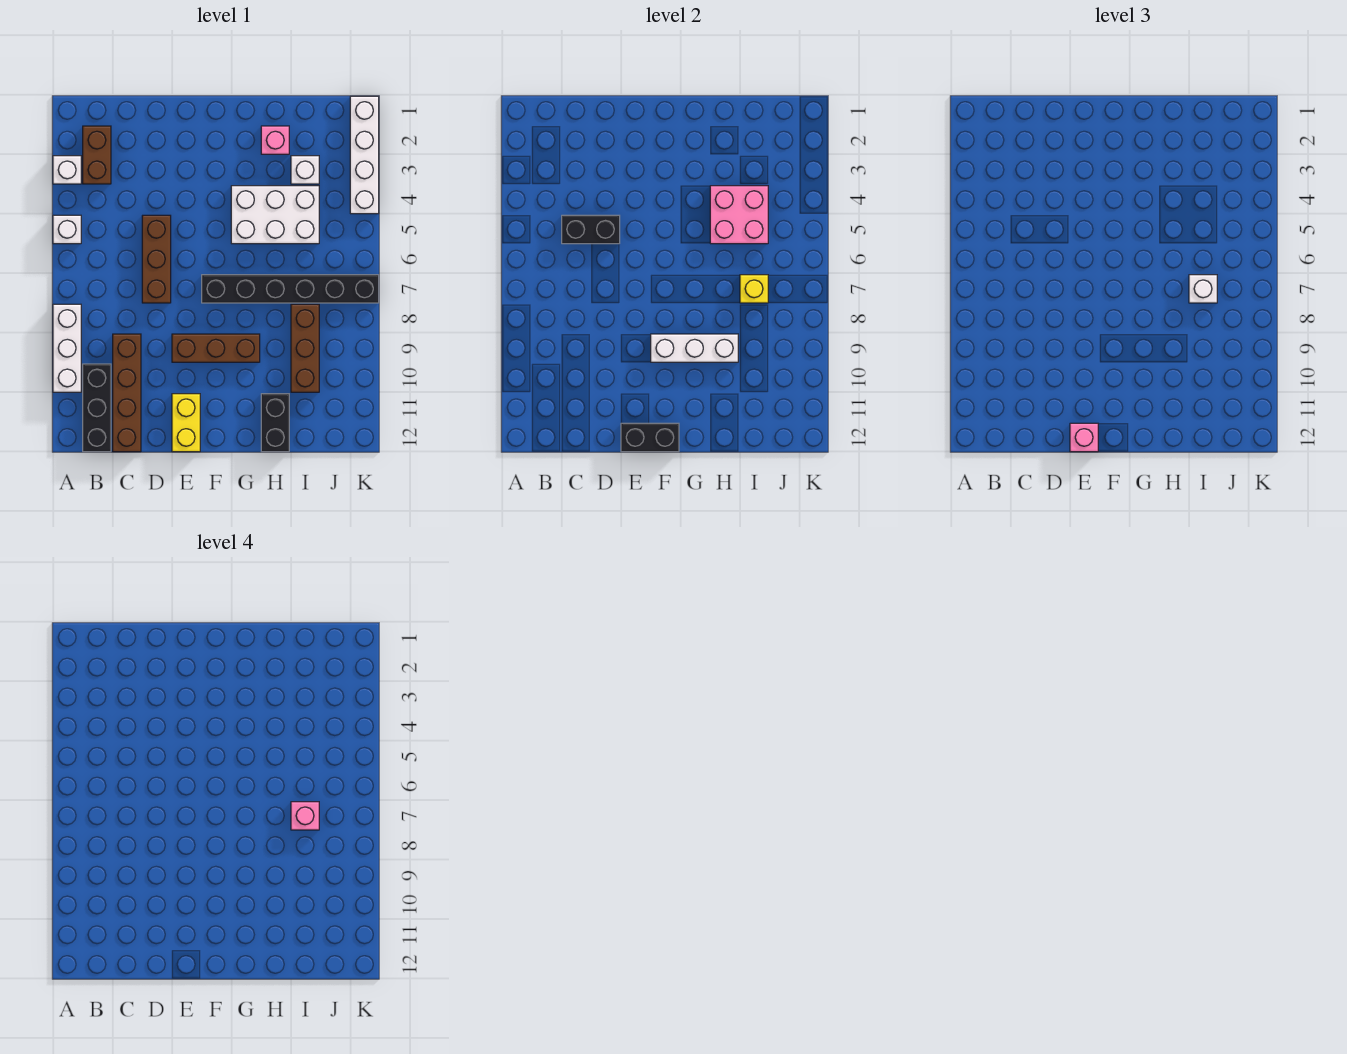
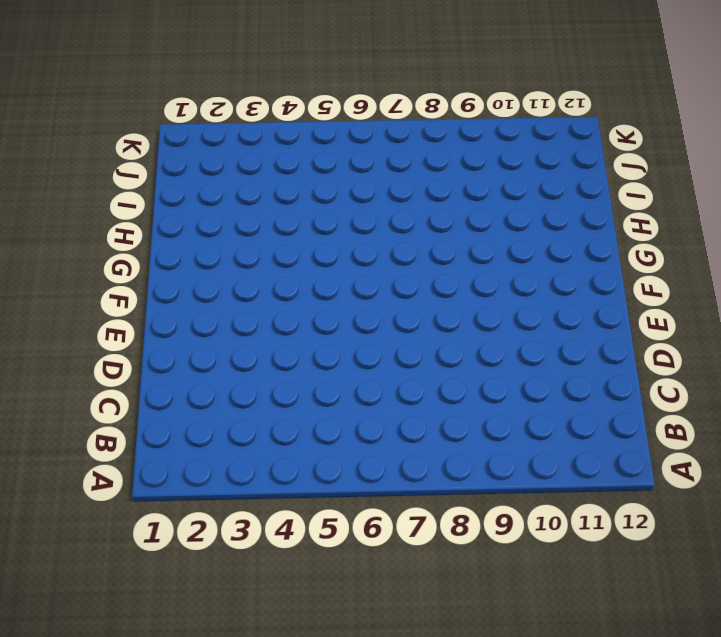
none -> white brick A3 level 1
none -> white brick A5 level 1
none -> white brick A8:A10 level 1

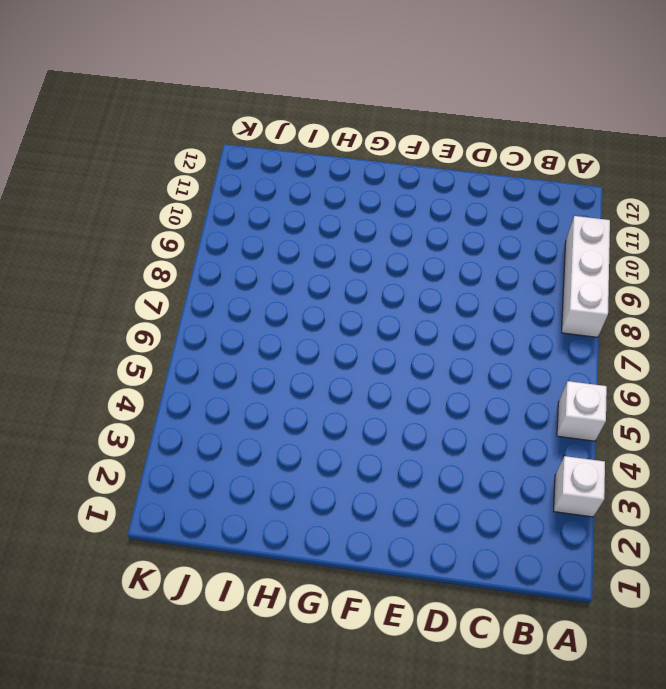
none -> brown brick B2:B3 level 1
none -> black brick B10:B12 level 1
none -> brown brick C9:C12 level 1

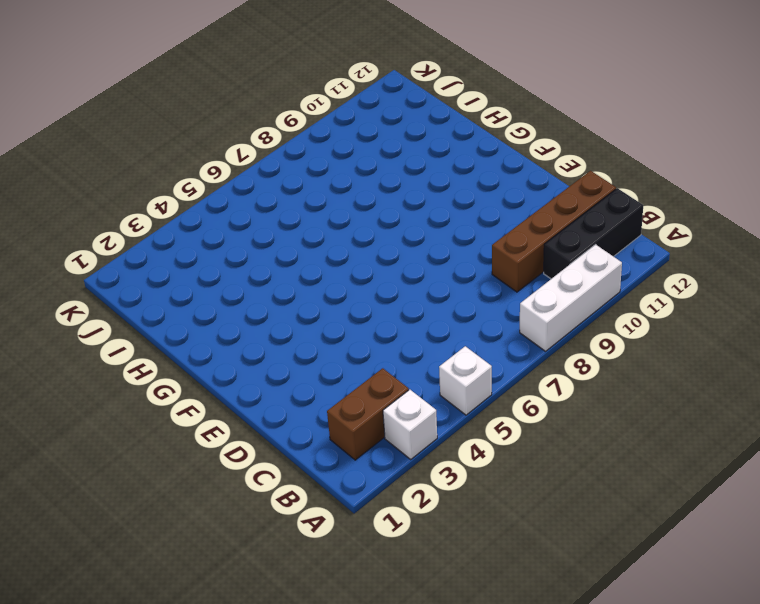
none -> brown brick D5:D7 level 1
none -> brown brick E9:G9 level 1
none -> yellow brick E11:E12 level 1

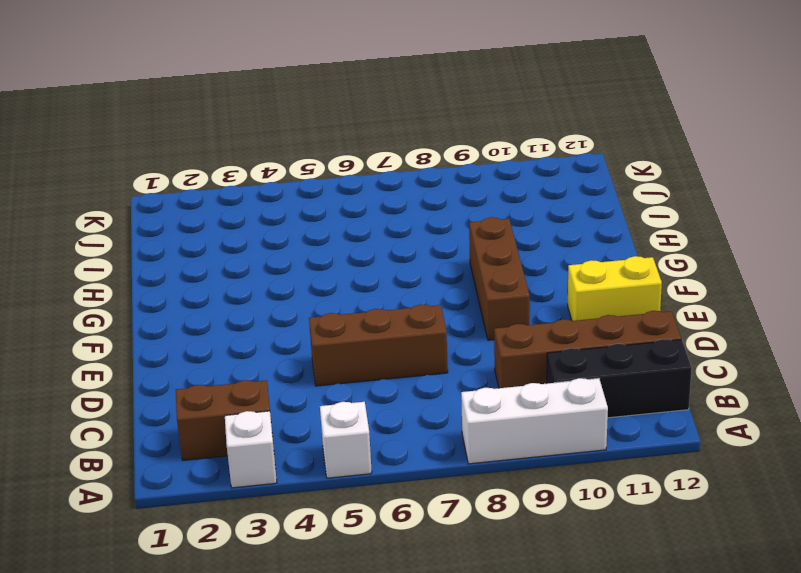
none -> black brick F7:K7 level 1
none -> white brick G4:I5 level 1
none -> pink brick H2 level 1

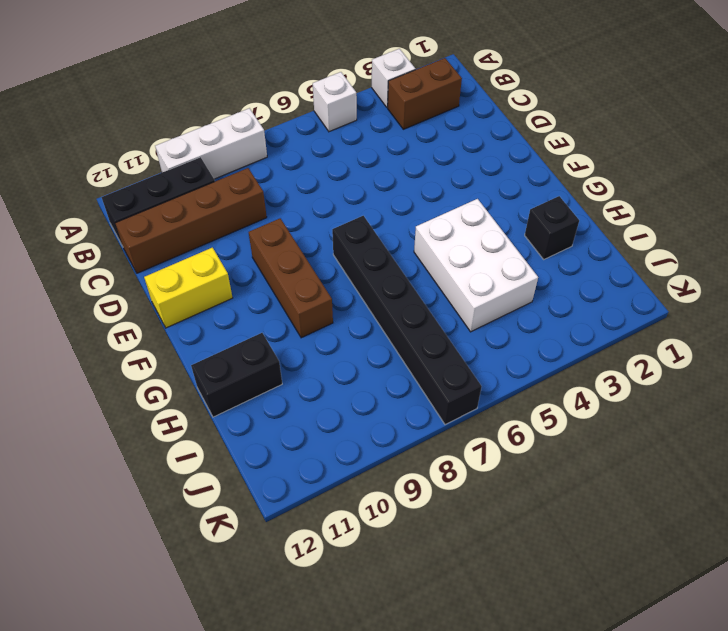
black brick H2 level 1 -> pink brick H2 level 1
none -> brown brick D5:D7 level 1
none -> white brick I3 level 1
none -> brown brick I8:I10 level 1

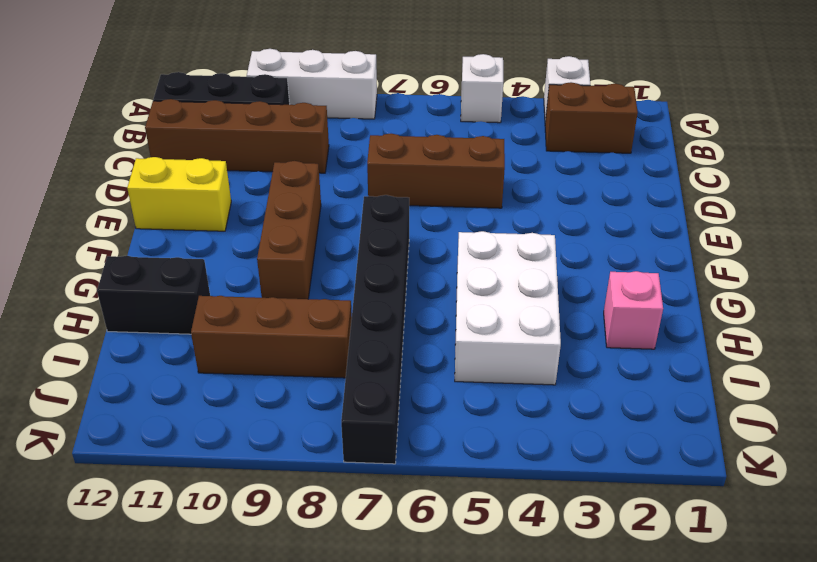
none -> white brick I3 level 1
none -> white brick K1:K4 level 1
none -> black brick C5:D5 level 2

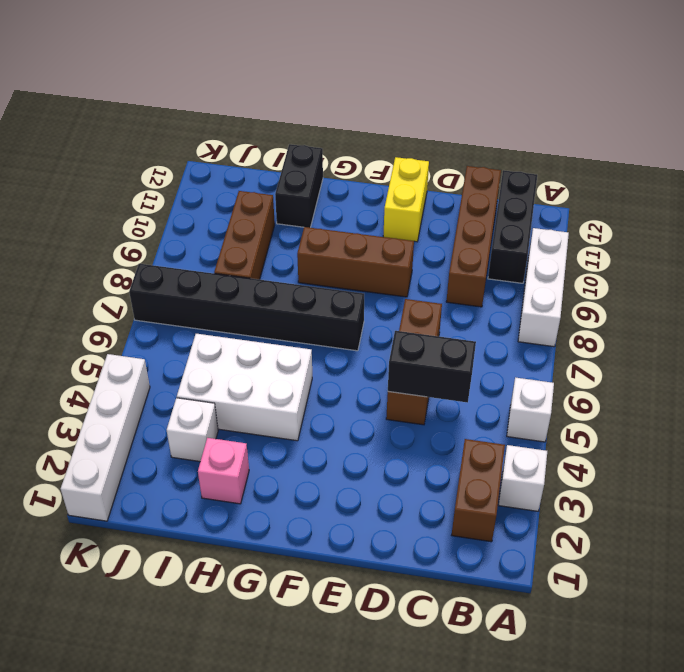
none -> black brick E12:F12 level 2
none -> white brick F9:H9 level 2
none -> pink brick H4:I5 level 2

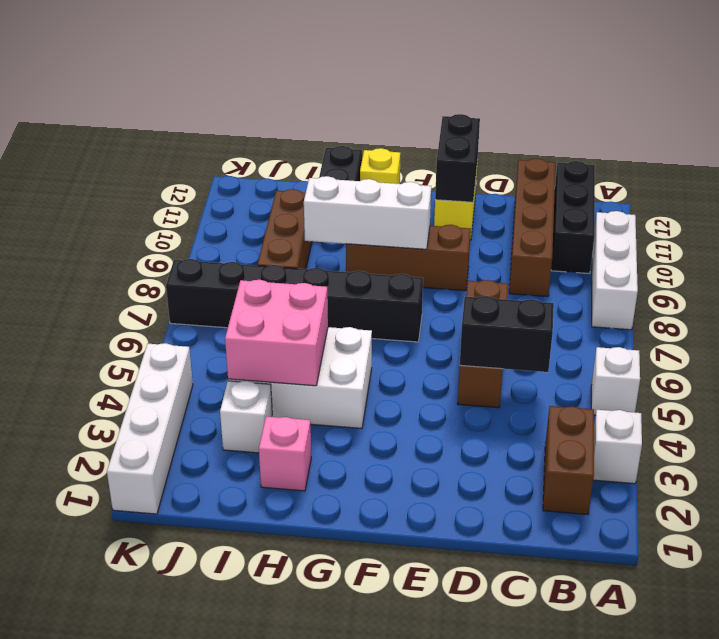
black brick E11:E12 level 2 -> black brick E12:F12 level 2
yellow brick G12 level 1 -> yellow brick I7 level 2
none -> pink brick E12 level 3
none -> white brick I7 level 3
none -> pink brick I7 level 4

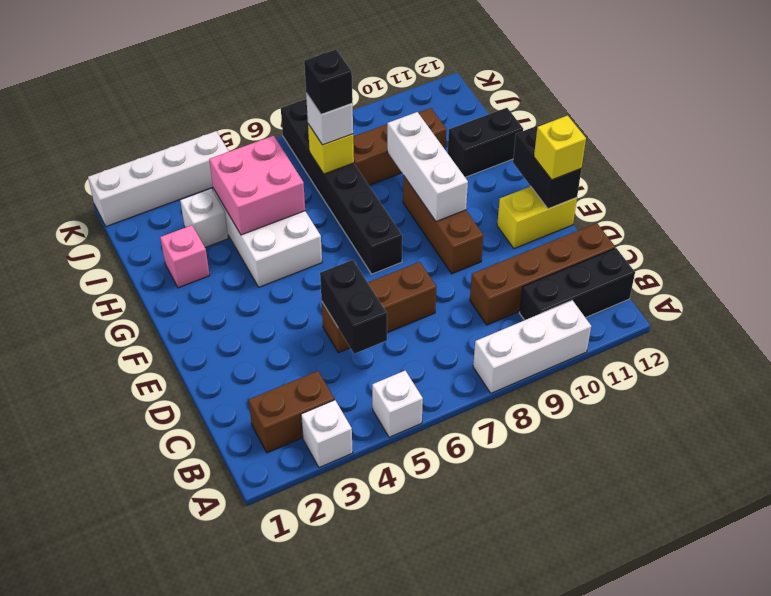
yellow brick E12 level 3 -> pink brick E12 level 3
black brick I7 level 4 -> pink brick I7 level 4

